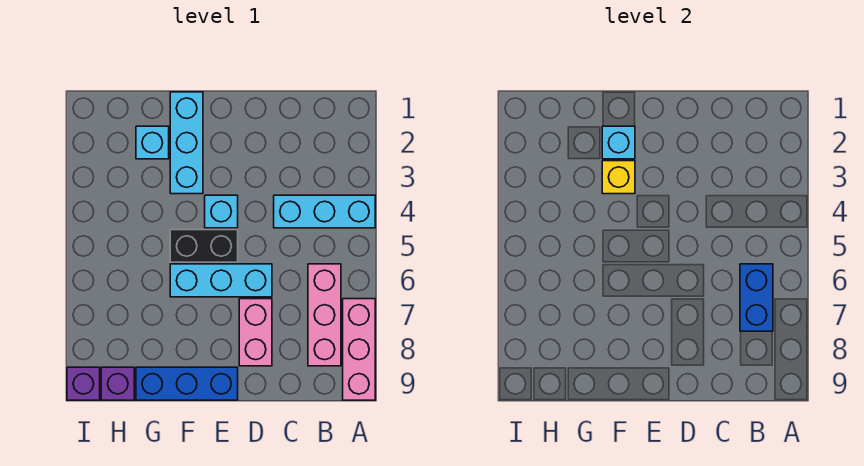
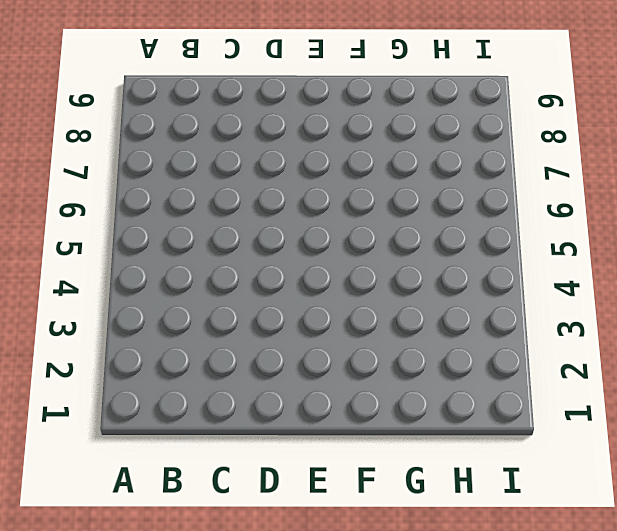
none -> cyan brick A4:C4 level 1
none -> pink brick A7:A9 level 1
none -> pink brick B6:B8 level 1

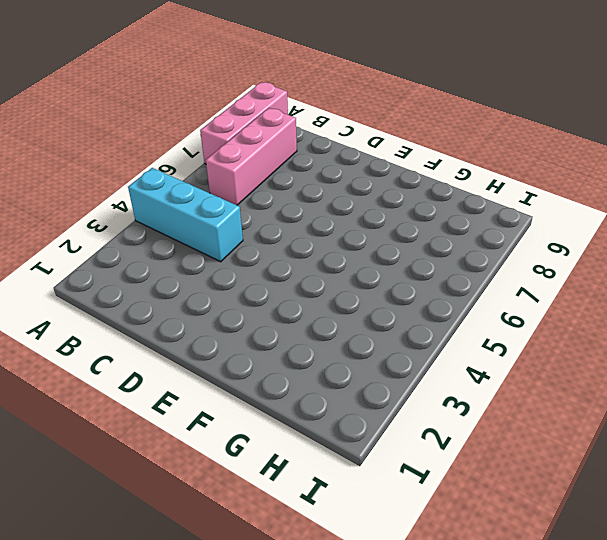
none -> cyan brick D6:F6 level 1
none -> pink brick D7:D8 level 1
none -> cyan brick E4 level 1

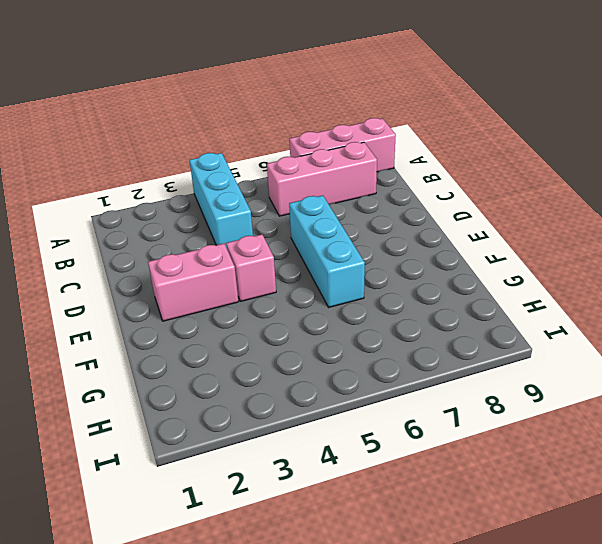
pink brick E2:E3 level 1 -> pink brick D7:D8 level 1
pink brick E4 level 1 -> cyan brick E4 level 1
none -> black brick E5:F5 level 1
none -> blue brick E9:G9 level 1
none -> cyan brick F1:F3 level 1

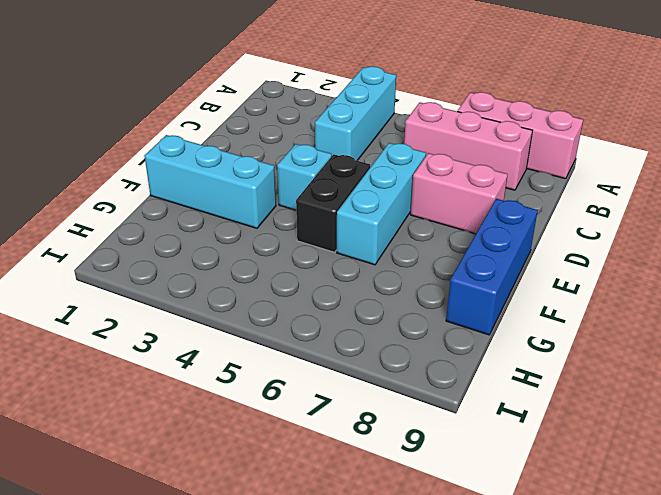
none -> cyan brick G2 level 1
none -> purple brick H9 level 1
none -> purple brick I9 level 1

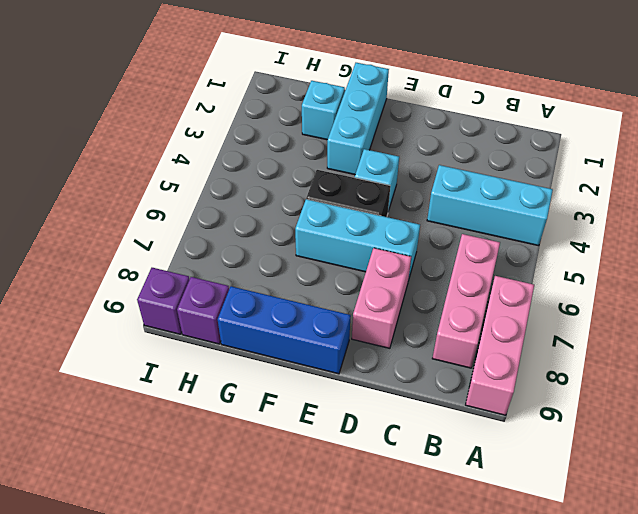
none -> blue brick B6:B7 level 2
none -> cyan brick F2 level 2
none -> yellow brick F3 level 2

